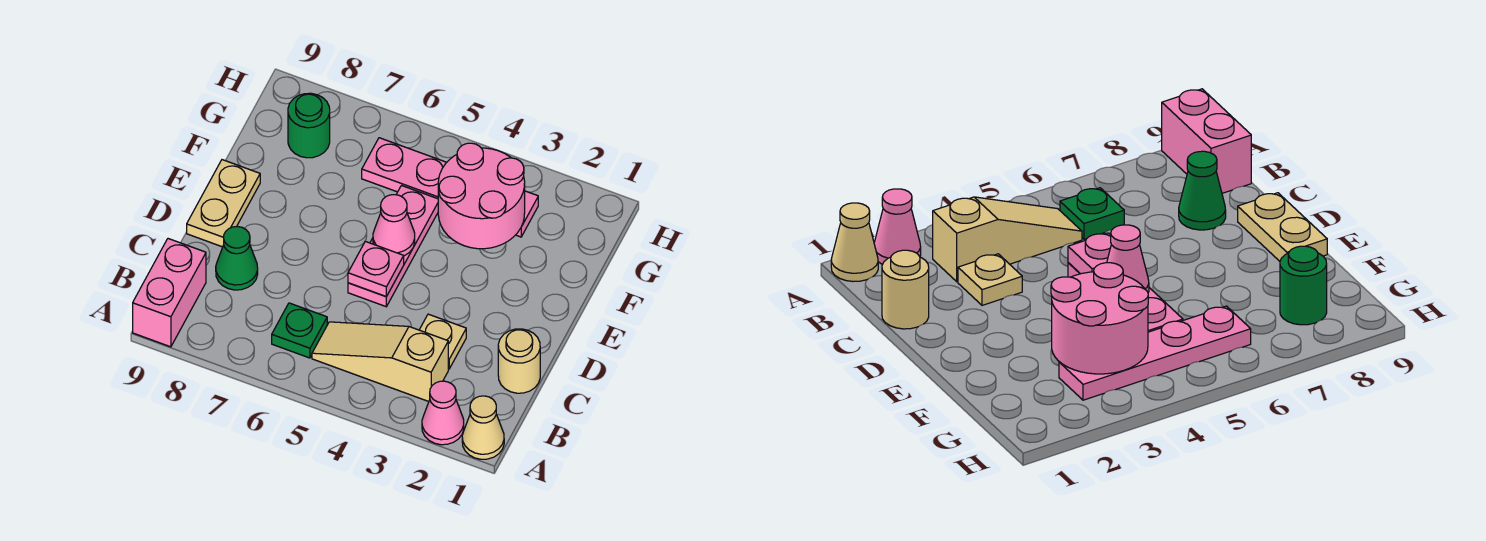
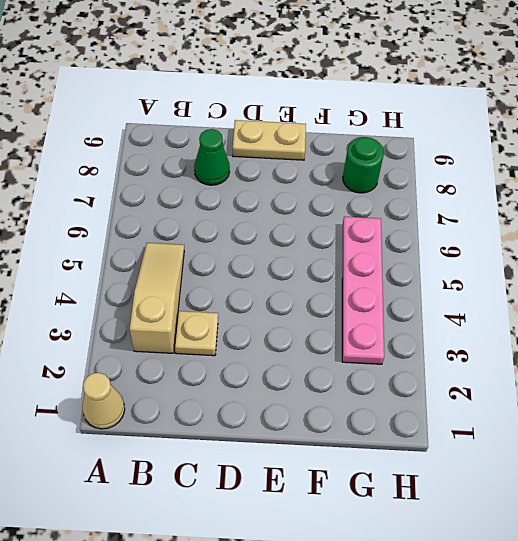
none -> pink cone A2 level 1
none -> pink brick A9:B9 level 1
none -> green plate B6 level 1

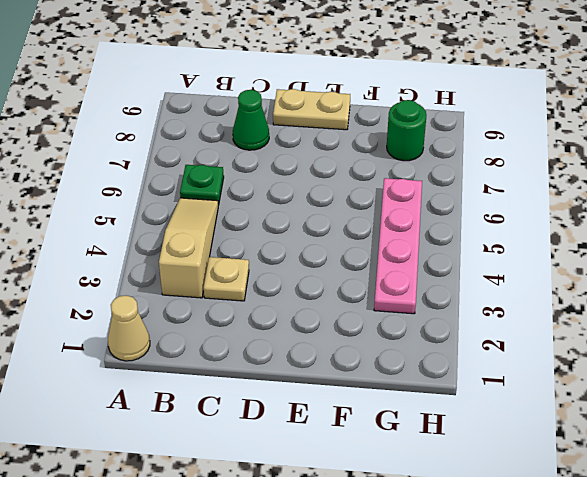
none -> pink cone A2 level 1
none -> pink brick A9:B9 level 1
none -> tan round brick C1 level 1

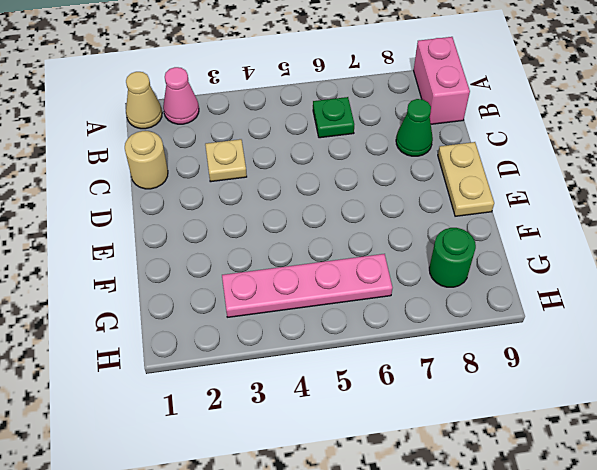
none -> tan slope B3:B5 level 1 top 3
none -> pink plate D5:F5 level 1
none -> pink plate D5 level 2

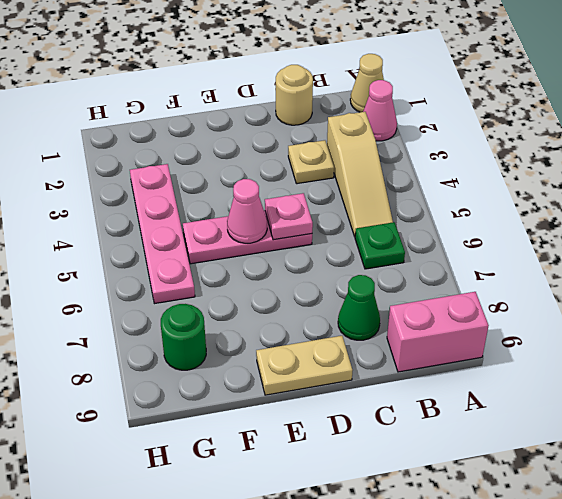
none -> pink round brick F3:G4 level 2

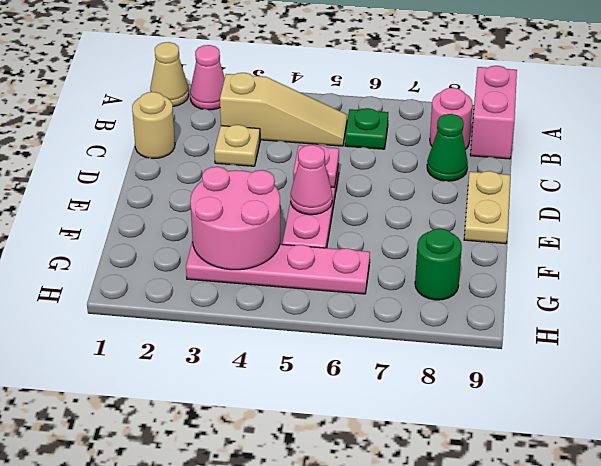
pink round brick B8 level 1 -> none

